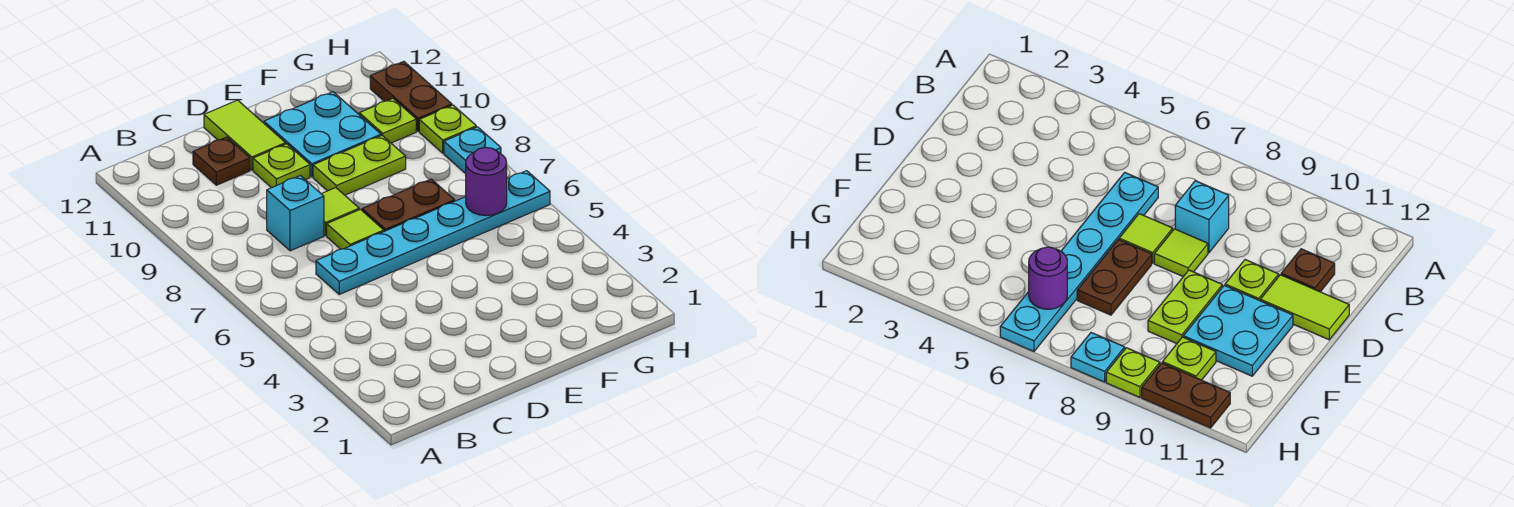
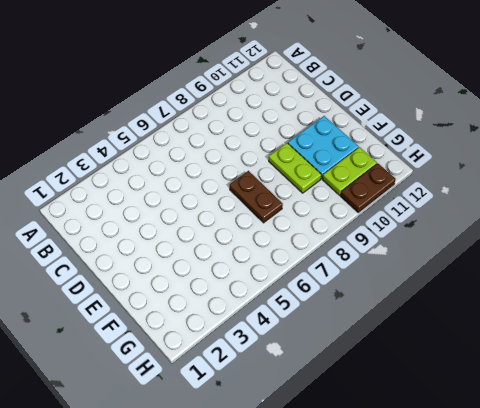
lime plate G10:G11 level 1 -> lime plate G10 level 1
none -> cyan plate C6:H6 level 1
none -> cyan brick C8 level 1
none -> brown plate C11 level 1

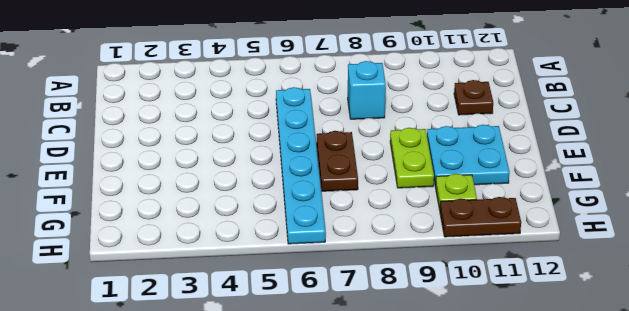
none -> lime tile D7 level 1
none -> lime tile D8 level 1
none -> lime plate D10 level 1

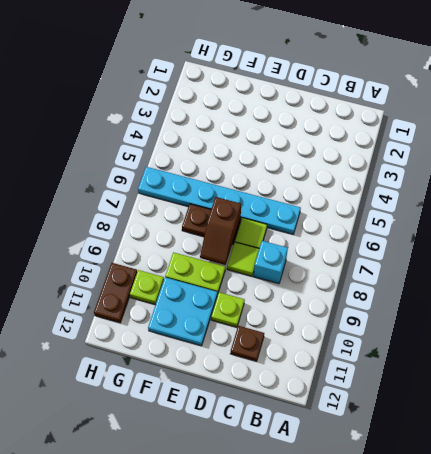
brown slope E7:E8 level 2 top 7 -> none
none -> lime tile D11:D12 level 1
none -> cyan plate H8 level 1
none -> lime plate H9 level 1

